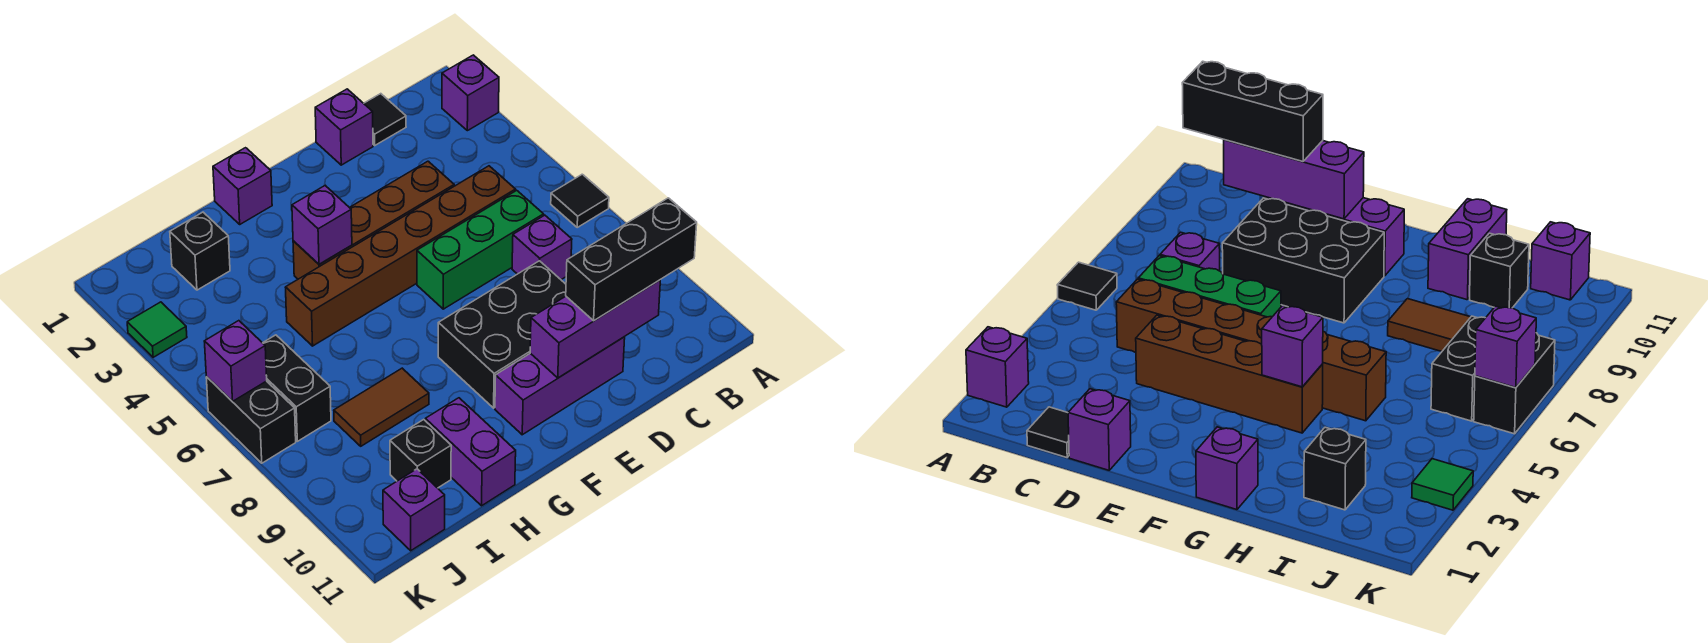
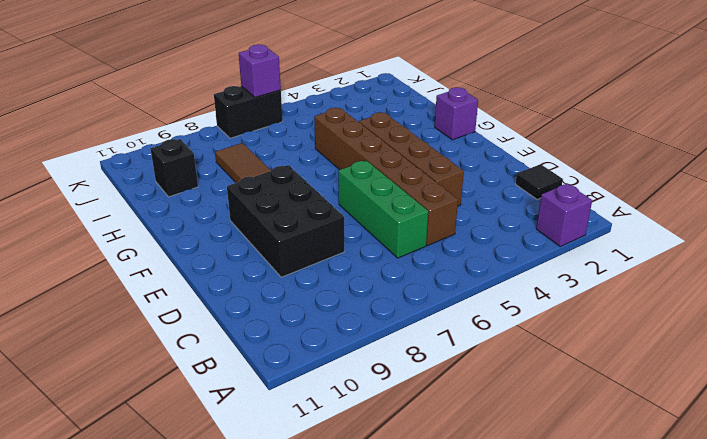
none -> black tile A6 level 1
none -> purple brick C7 level 1
none -> purple brick D1 level 1

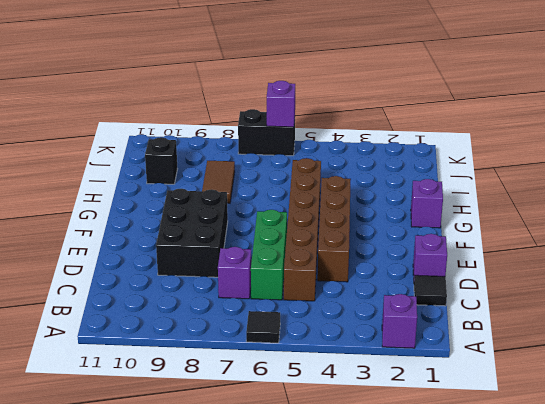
none -> purple brick D10:F10 level 1
none -> purple brick H10:H11 level 1
none -> black brick I2 level 1

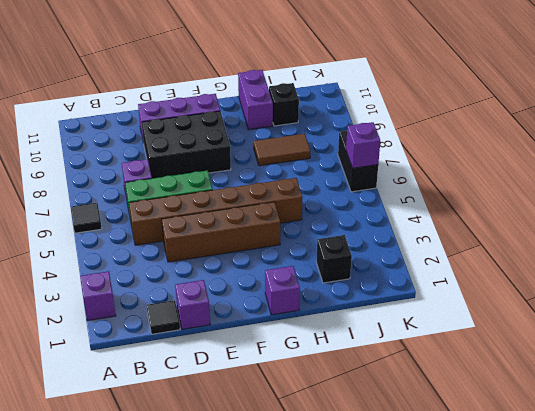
none -> black brick J6:J7 level 1
none -> purple brick J11 level 1
none -> green tile K3 level 1

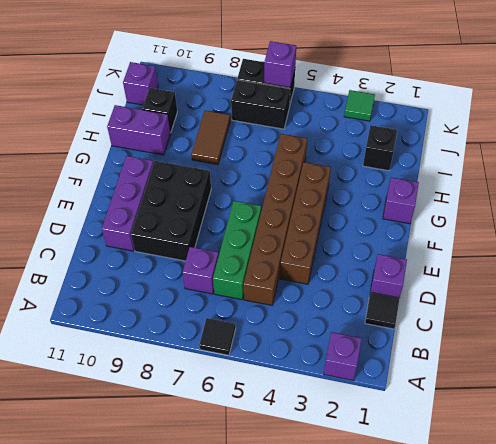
none -> purple brick C10:E10 level 2
none -> purple brick G4 level 2
none -> black brick B10:D10 level 3

